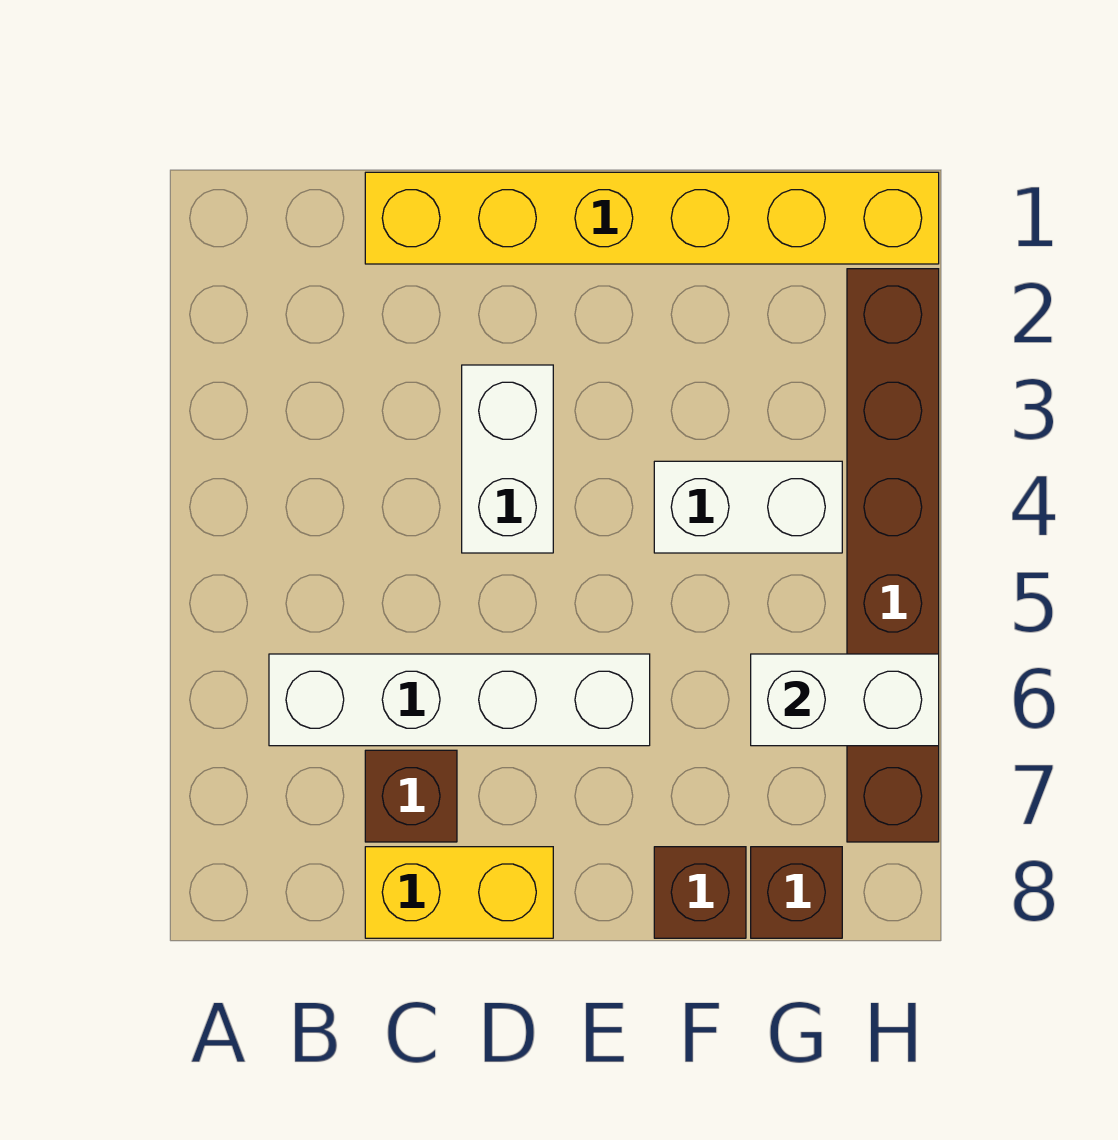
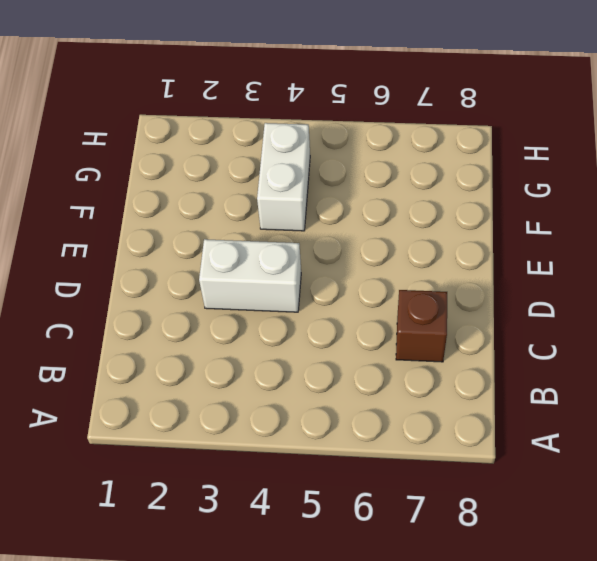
none -> white brick B6:E6 level 1
none -> yellow brick C1:H1 level 1

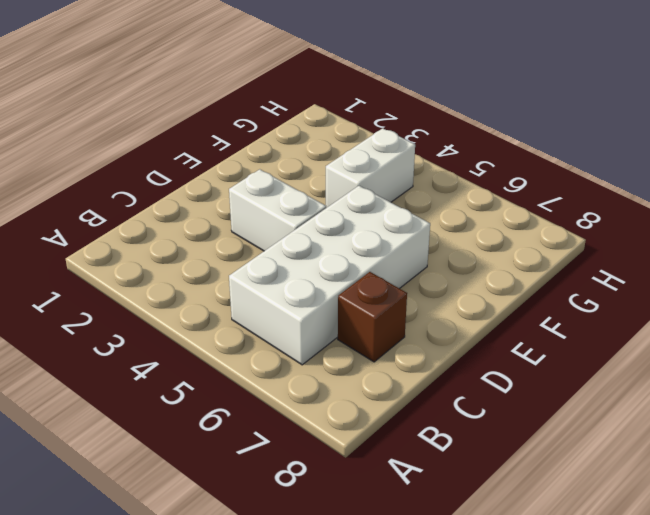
white brick B5:E6 level 1 -> white brick B6:E6 level 1
none -> yellow brick C1:H1 level 1
none -> yellow brick C8:D8 level 1

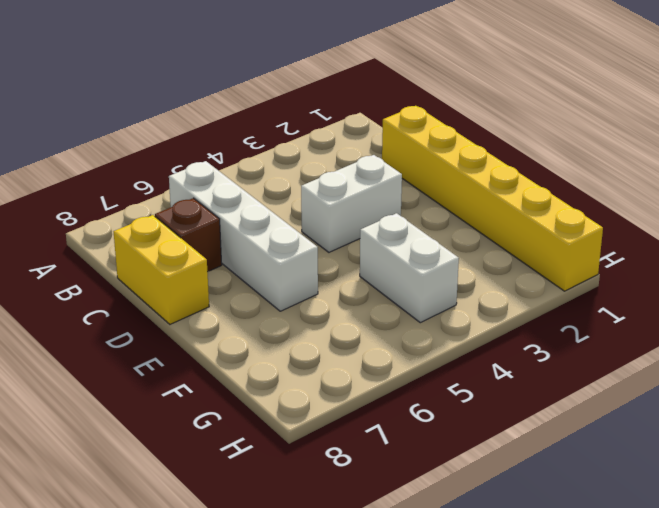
none -> brown brick F8 level 1
none -> brown brick G8 level 1

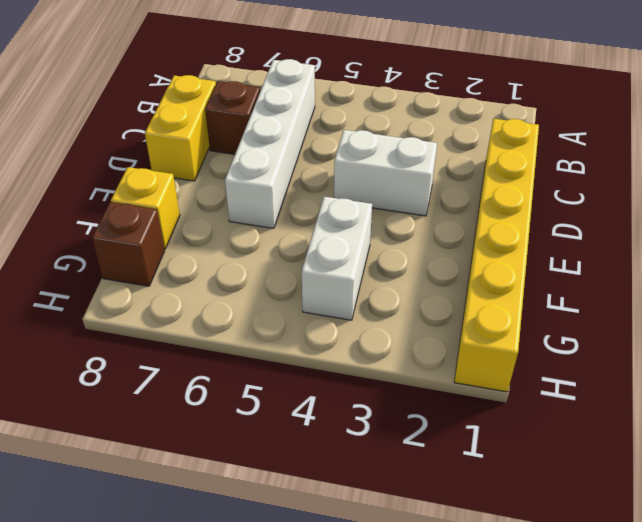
yellow brick F8 level 1 -> brown brick F8 level 1
none -> brown brick H2:H7 level 1
none -> white brick G6:H6 level 2

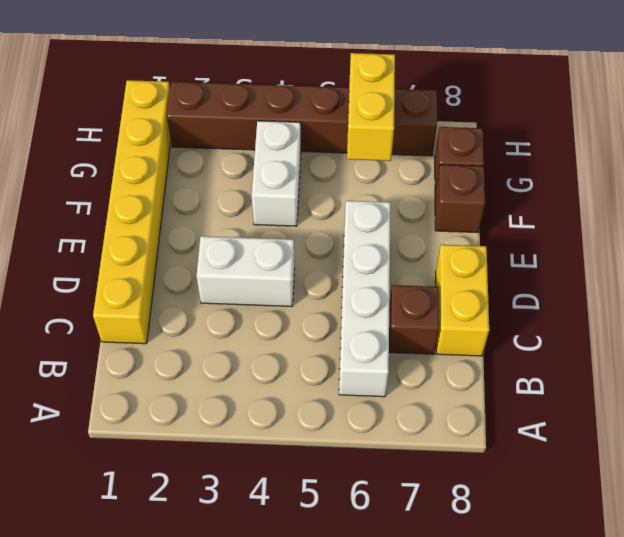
yellow brick G6:H6 level 2 -> white brick G6:H6 level 2

